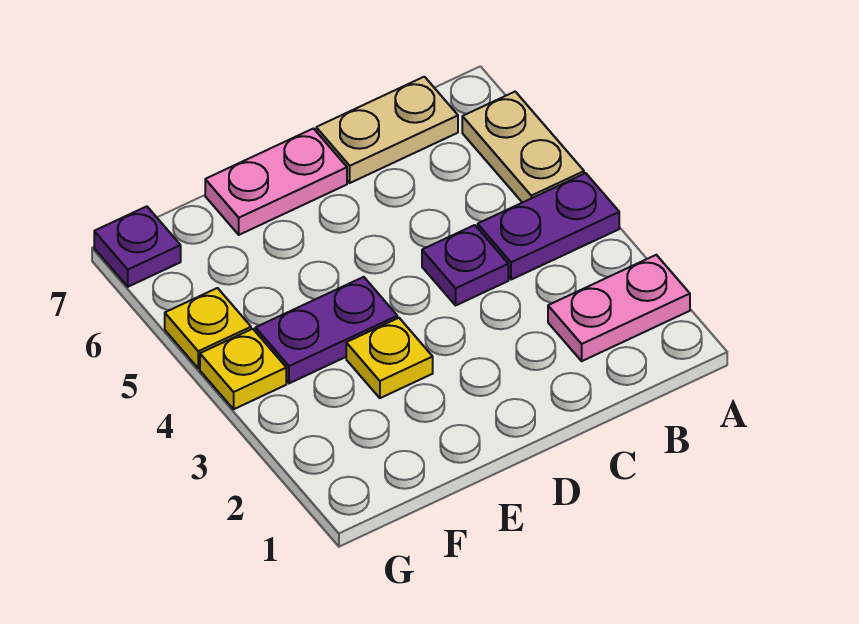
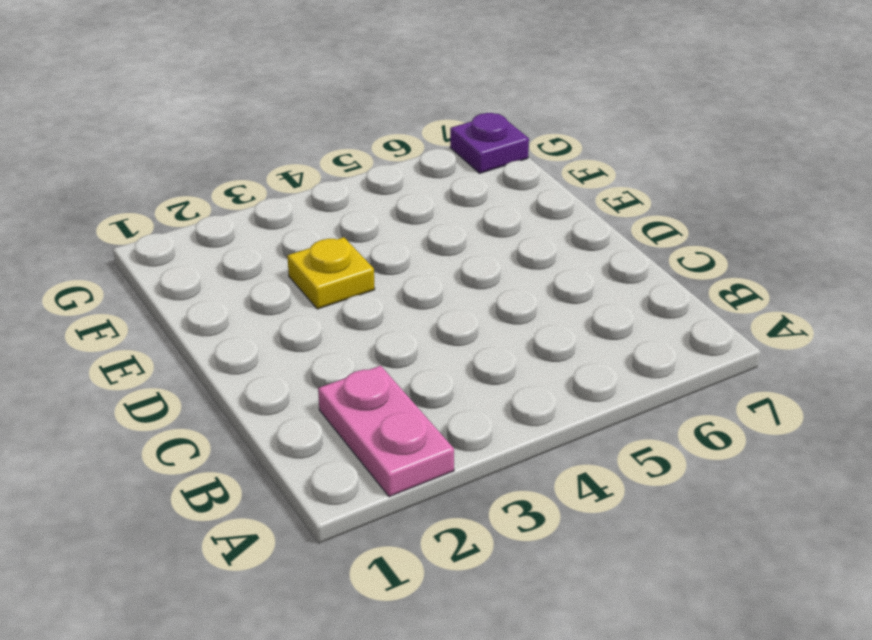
none -> purple plate A4:B4 level 1
none -> tan plate A5:A6 level 1

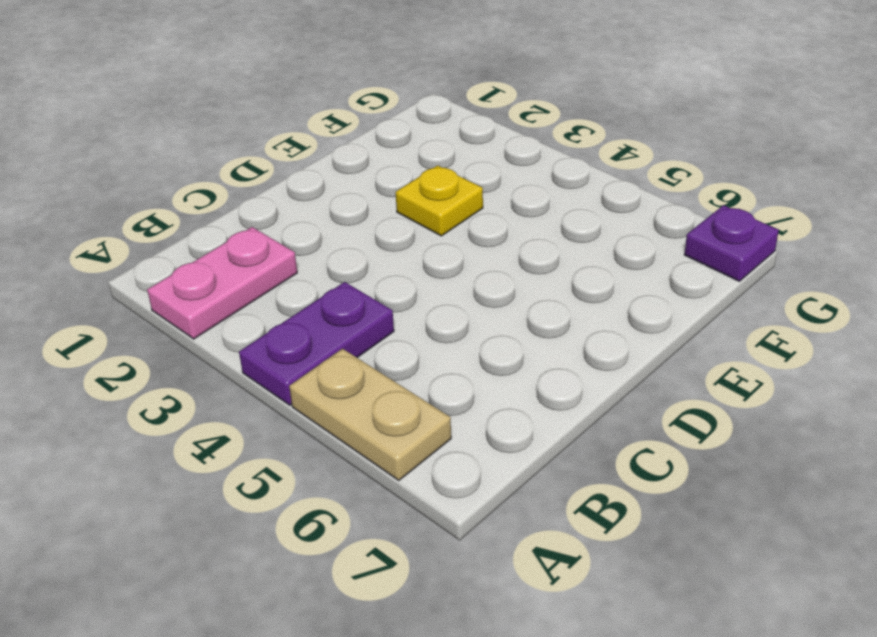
none -> tan plate B7:C7 level 1
none -> purple plate C4 level 1

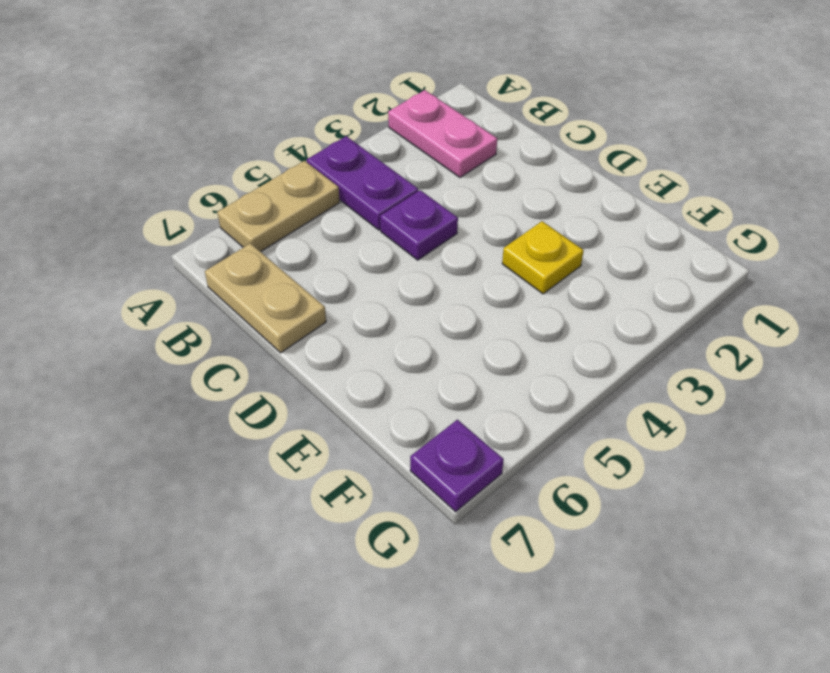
none -> pink plate D7:E7 level 1
none -> purple plate E4:F4 level 1

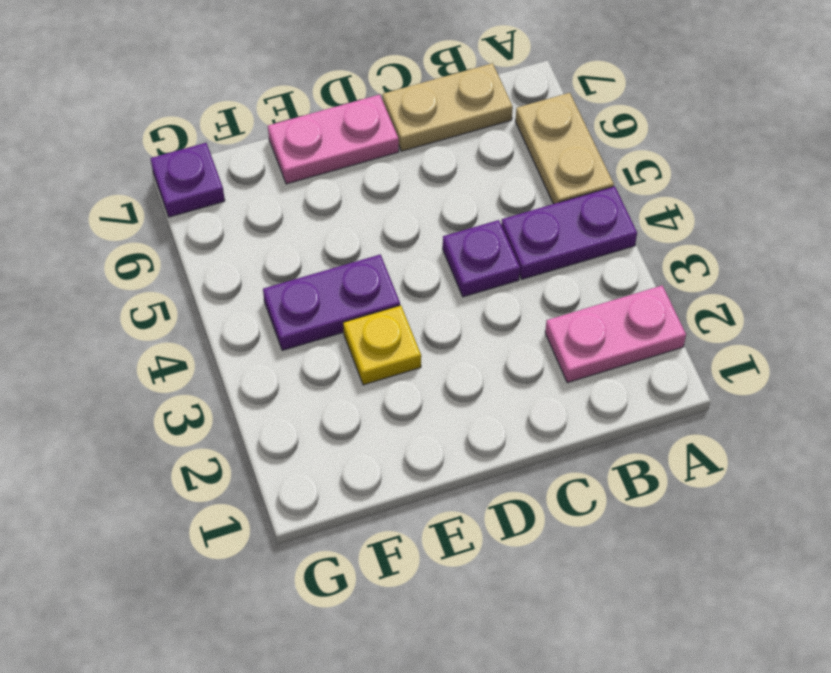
none -> yellow plate G4 level 1
none -> yellow plate G5 level 1

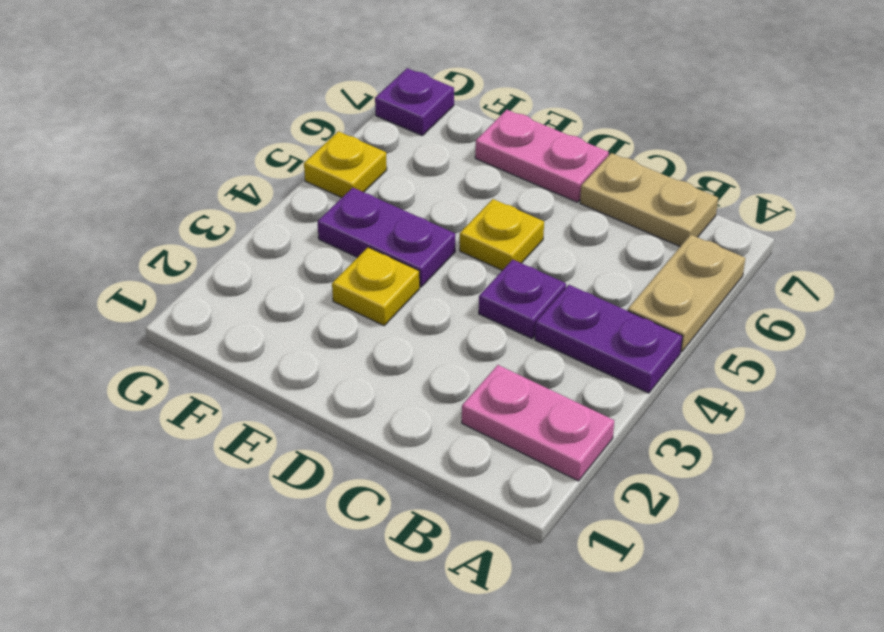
yellow plate D5 level 1 -> yellow plate G4 level 1

